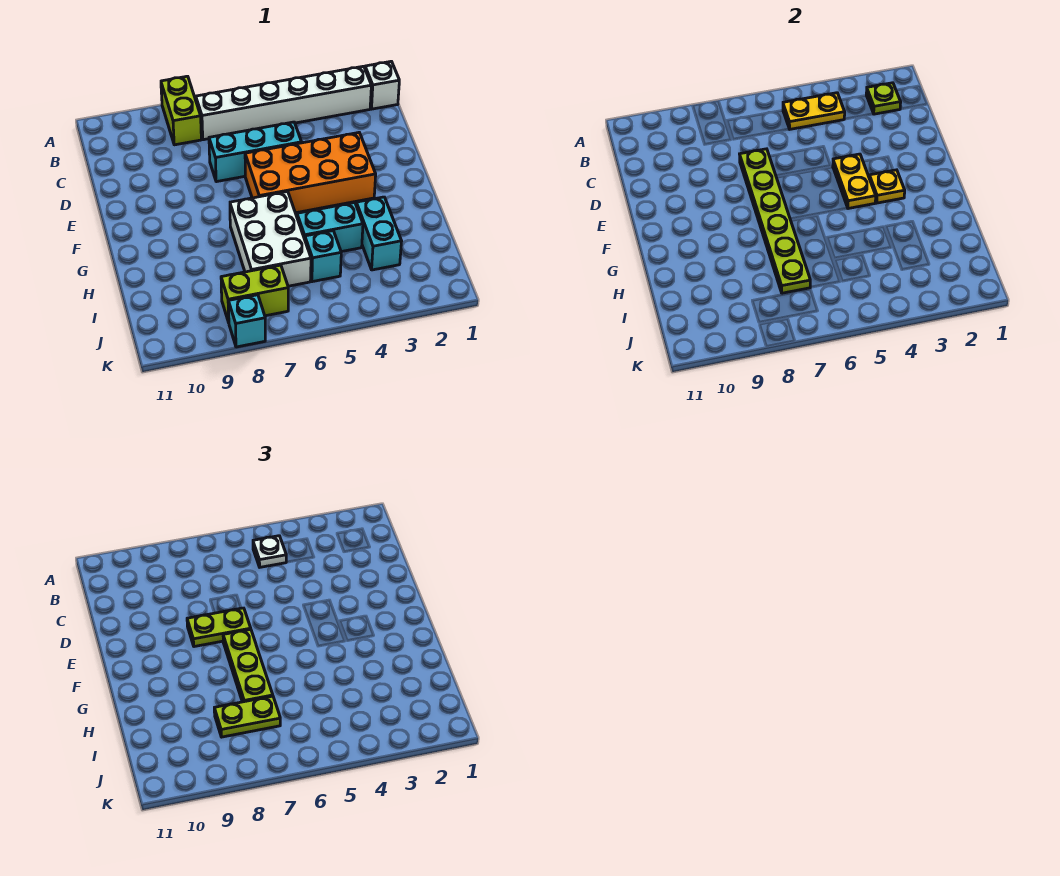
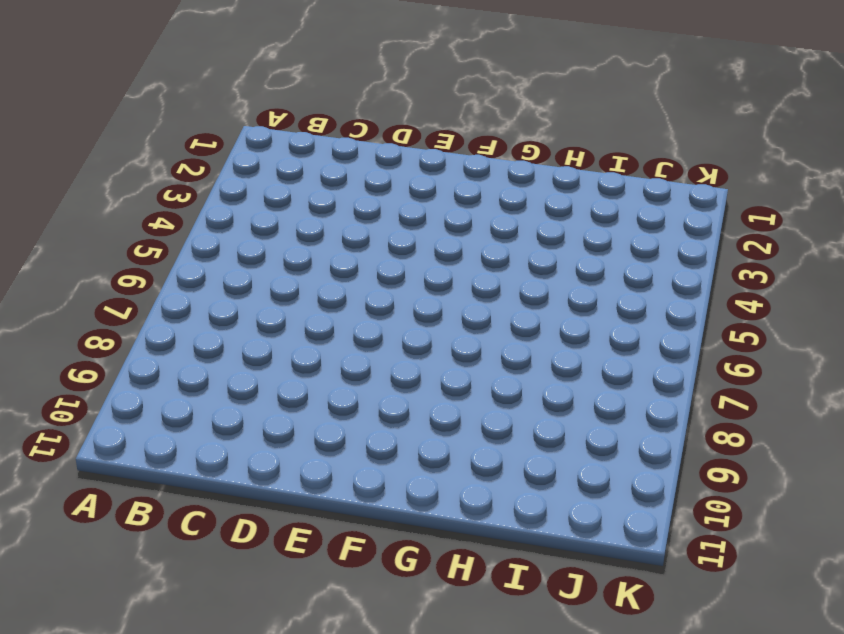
none -> lime brick A8:B8 level 1
none -> white brick B1 level 1
none -> white brick B2:B7 level 1

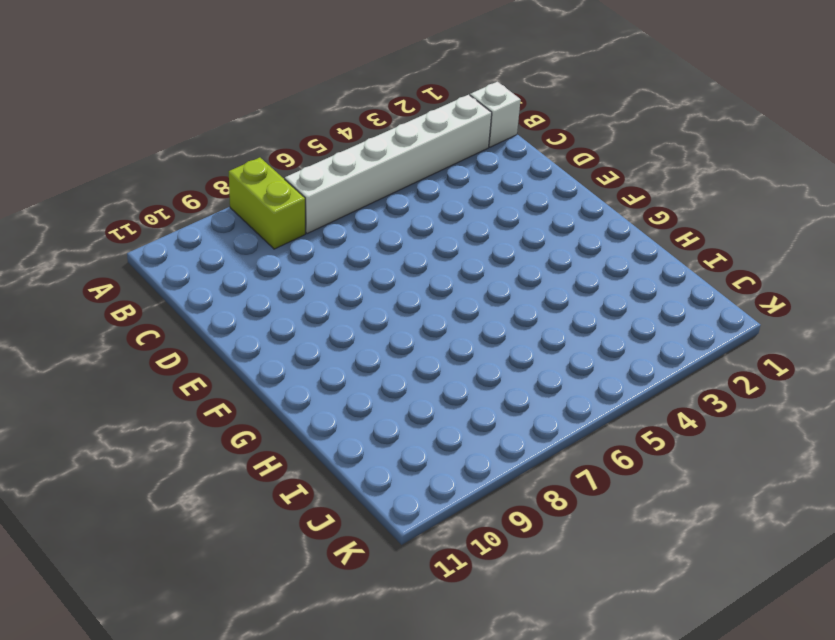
none -> cyan brick D5:D7 level 1
none -> orange brick E3:F6 level 1
none -> white brick G6:I7 level 1

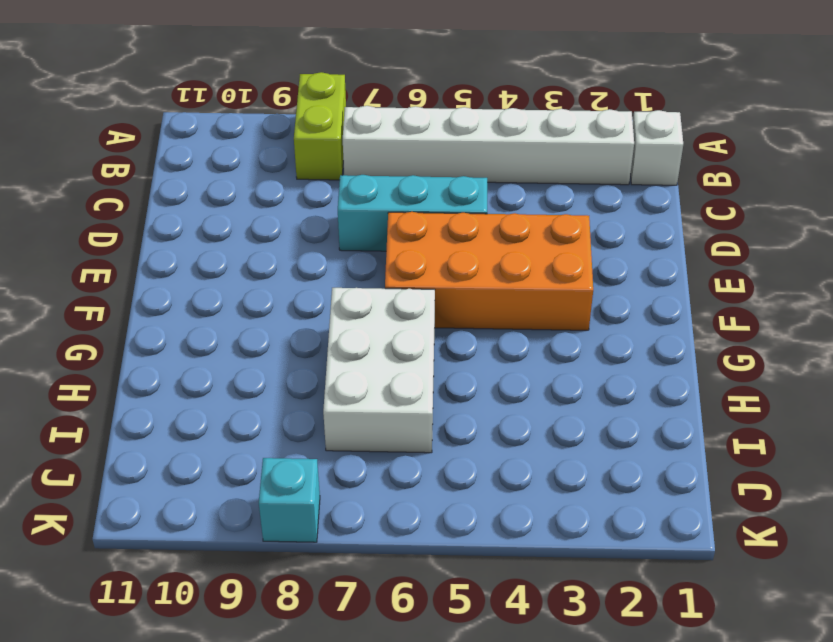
none -> cyan brick H3:I3 level 1
none -> cyan brick H4:H5 level 1
none -> cyan brick I5 level 1

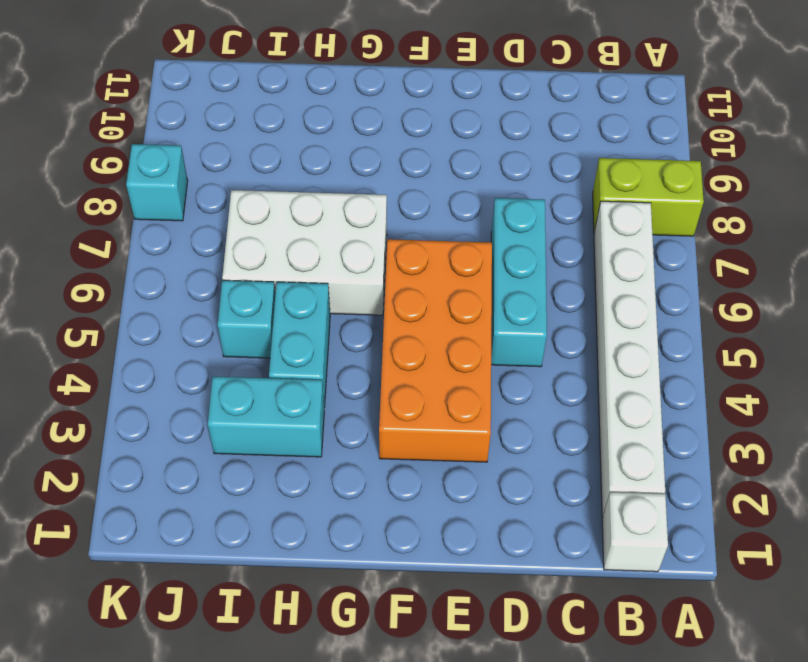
none -> lime brick J7:J8 level 1
none -> lime plate B2 level 2
none -> yellow plate B4:B5 level 2

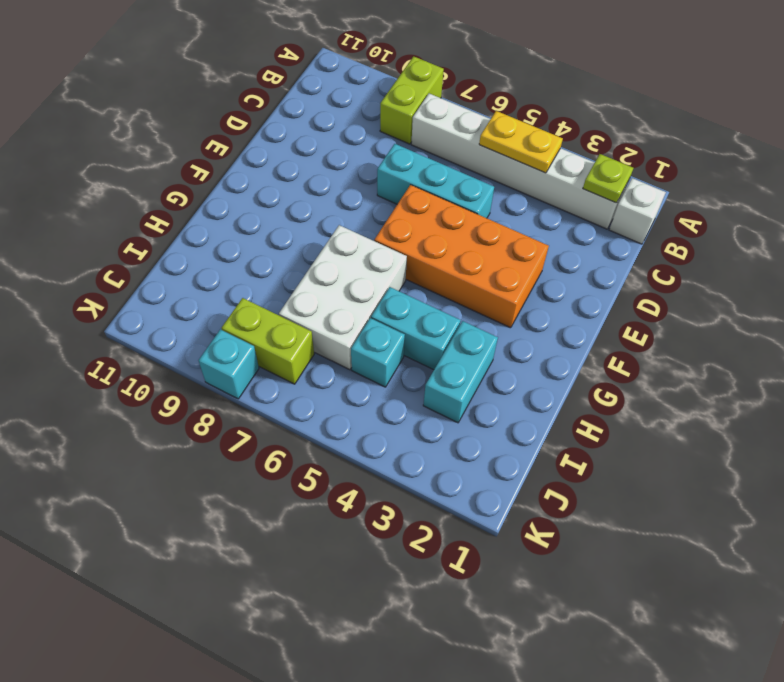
none -> lime plate D7:I7 level 2
none -> yellow plate E4:F4 level 2
none -> yellow plate F3 level 2

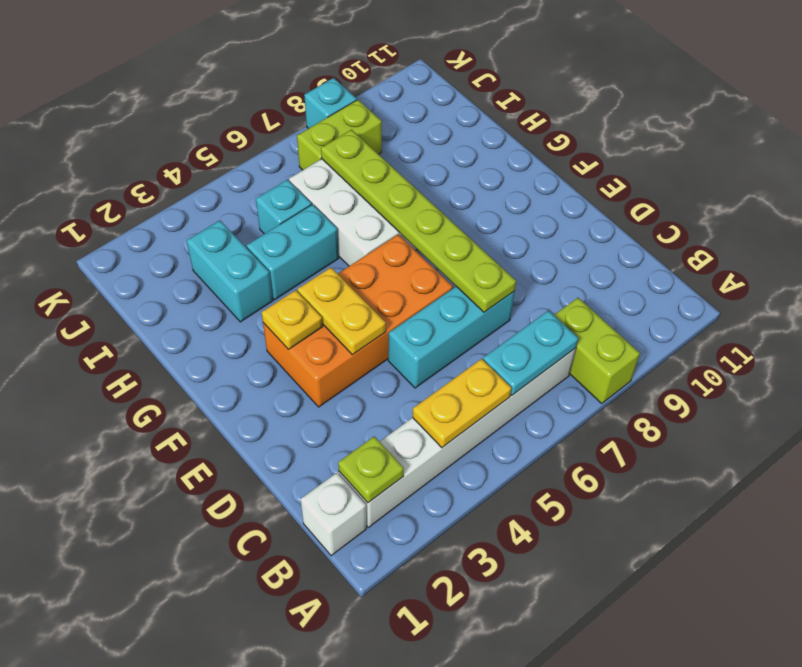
cyan plate B6:B7 level 2 -> none
none -> white plate B5 level 3
none -> lime plate E7:E8 level 3
none -> lime plate F7:H7 level 3

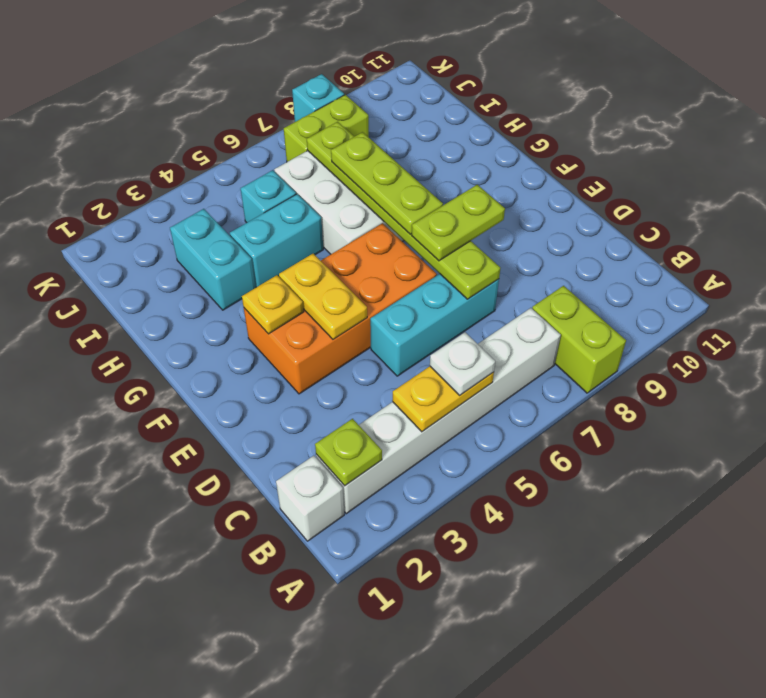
none -> lime plate I7:I8 level 3

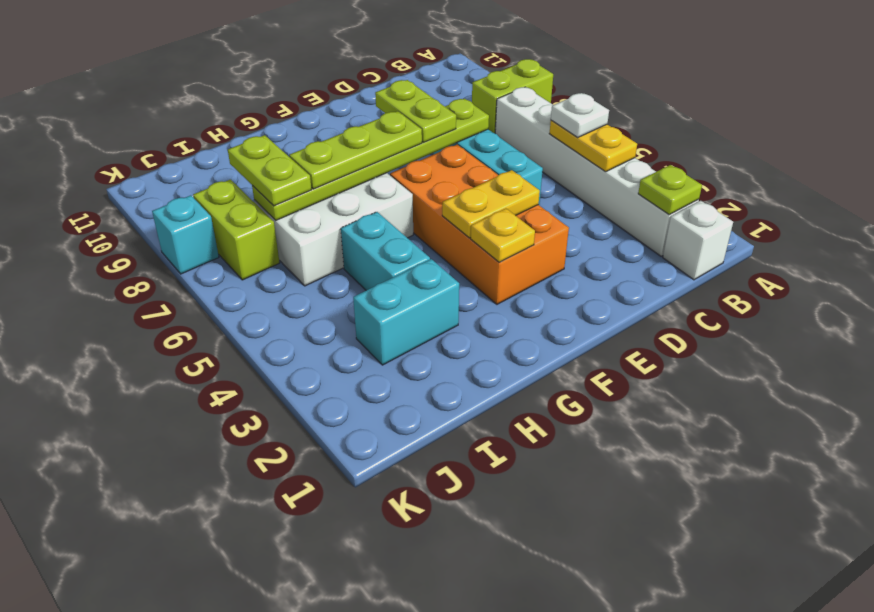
none -> cyan brick I5 level 1

